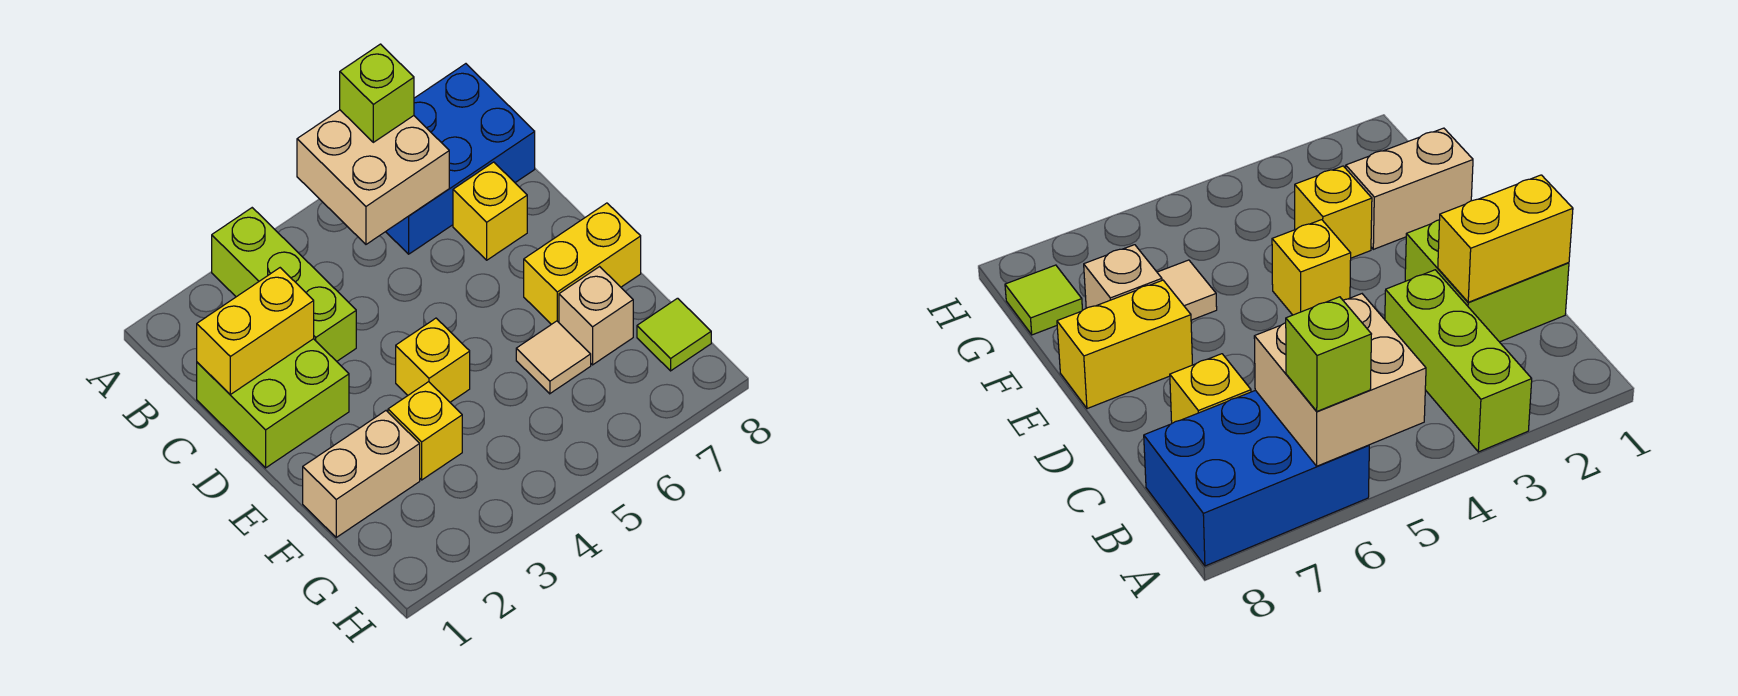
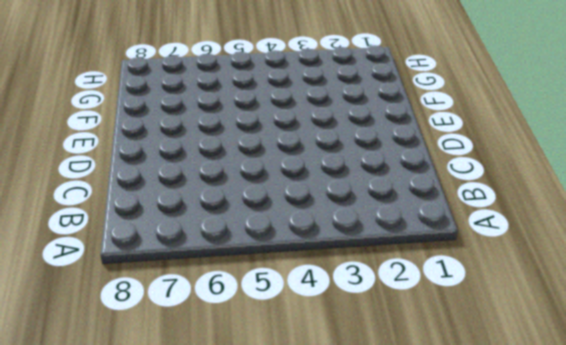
none -> lime brick A3:C3 level 1
none -> blue brick A6:B8 level 1
none -> lime brick C1:D2 level 1

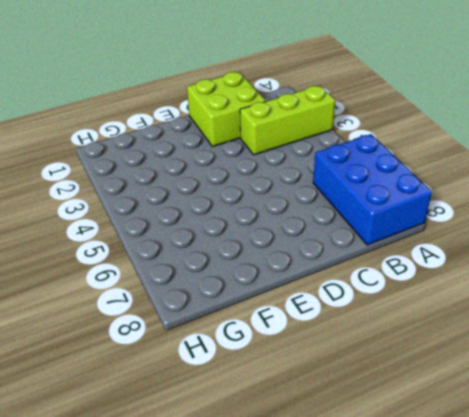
none -> yellow brick C7 level 1
none -> yellow brick E4 level 1
none -> yellow brick E7:E8 level 1

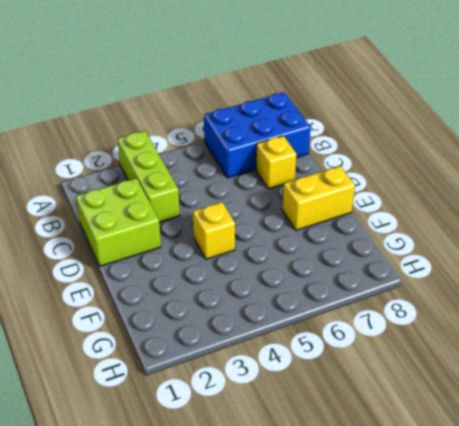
none -> tan brick F1:F2 level 1
none -> yellow brick F3 level 1
none -> tan tile F6 level 1

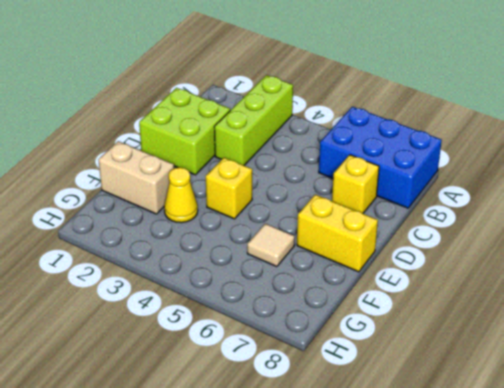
yellow cone F3 level 1 -> yellow brick F3 level 1
none -> tan brick F7 level 1
none -> lime tile G8 level 1
none -> tan brick A5:B6 level 2

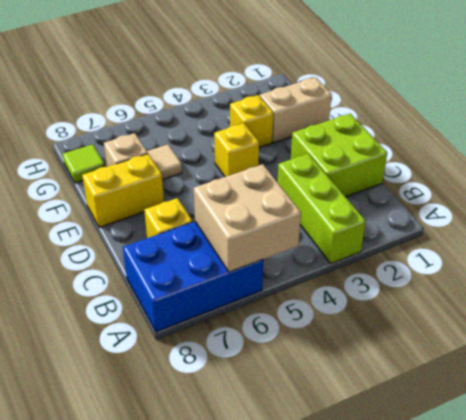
none -> yellow brick C1:C2 level 2
none -> lime brick A6 level 3

